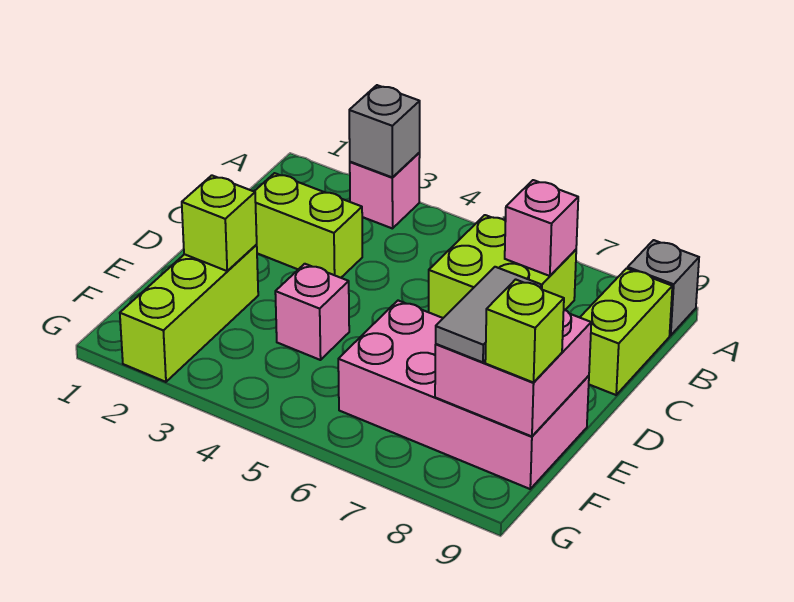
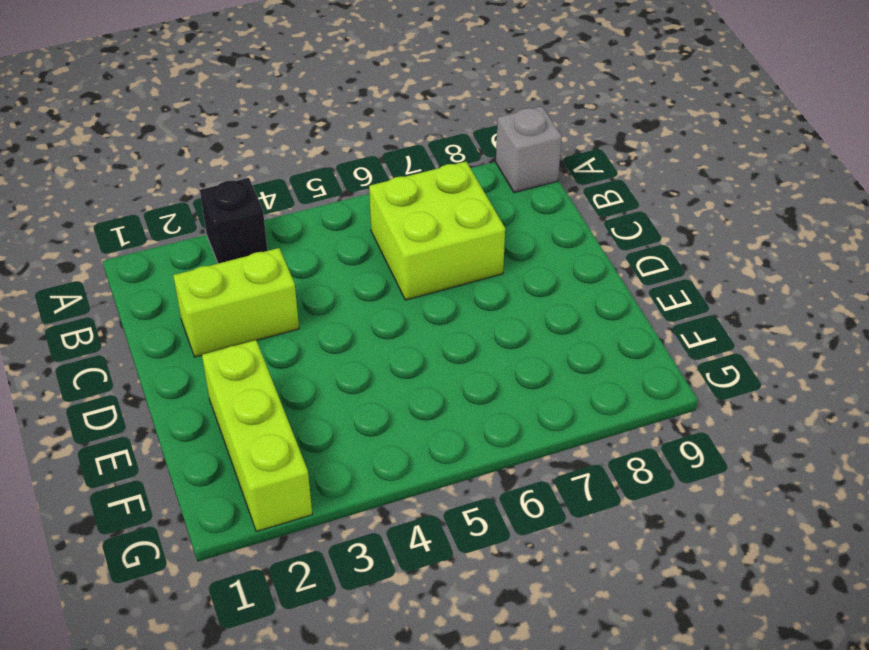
black brick A3 level 1 -> pink brick A3 level 1
none -> lime brick B9:C9 level 1
none -> pink brick E4 level 1
none -> pink brick E6:F9 level 1

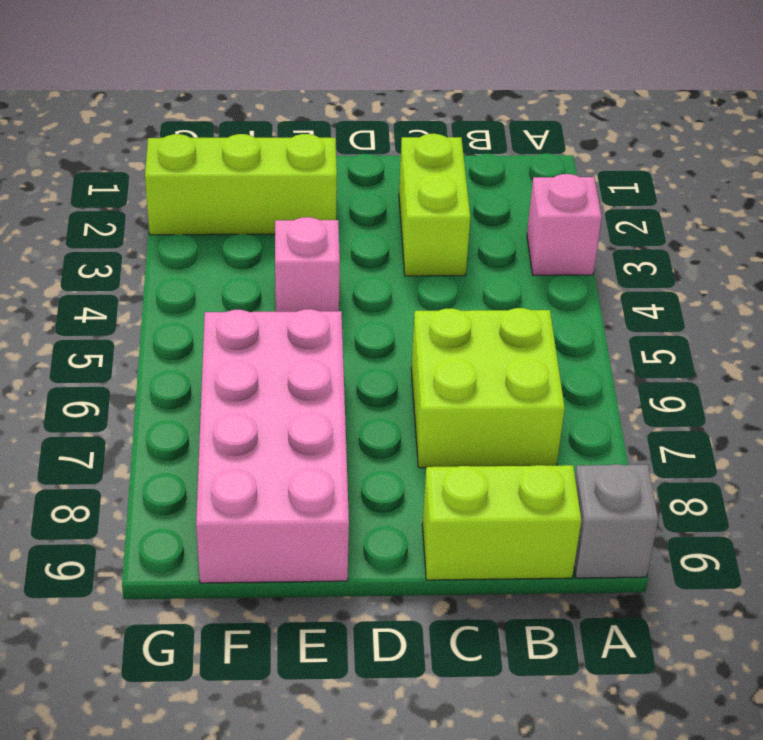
none -> grey brick A3 level 2
none -> pink brick B7 level 2
none -> lime brick E2 level 2

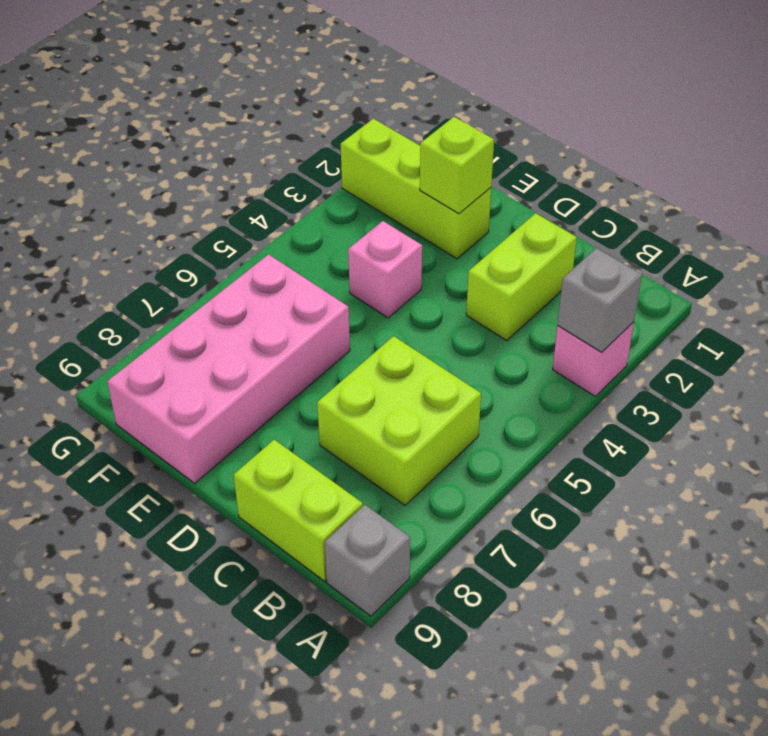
none -> pink brick B7 level 2
none -> pink brick E8:F9 level 2
none -> grey tile E8:F8 level 3

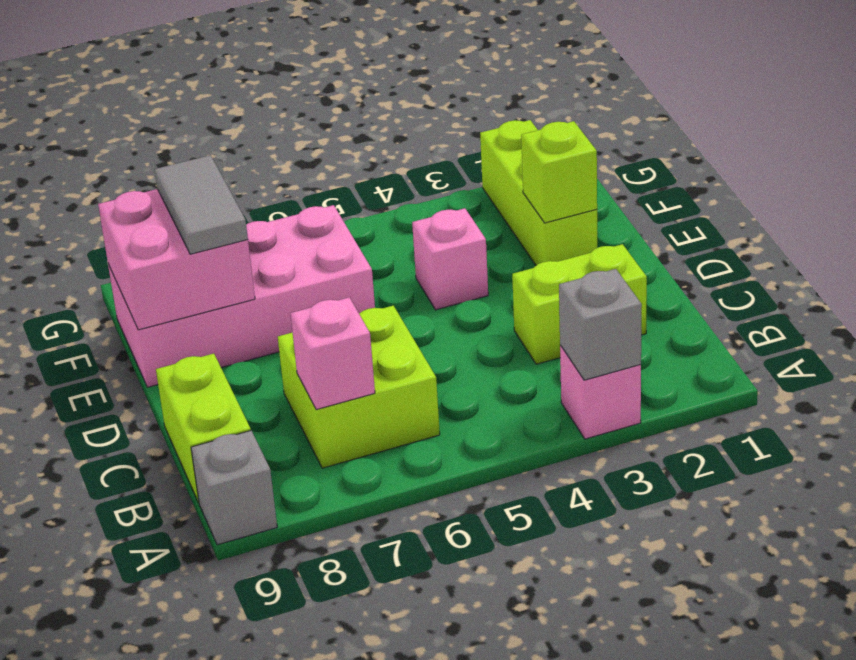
none -> lime brick F9 level 3

